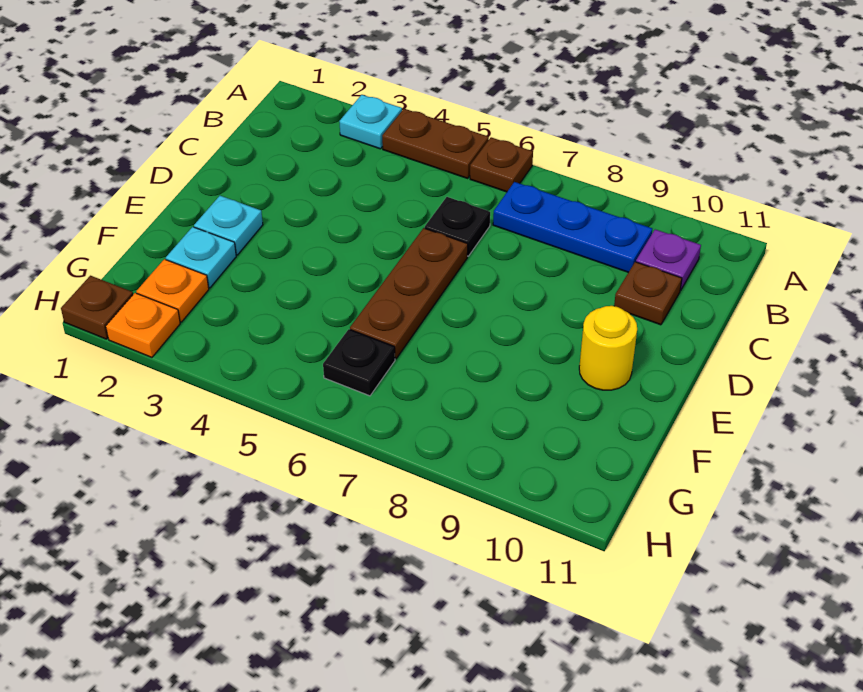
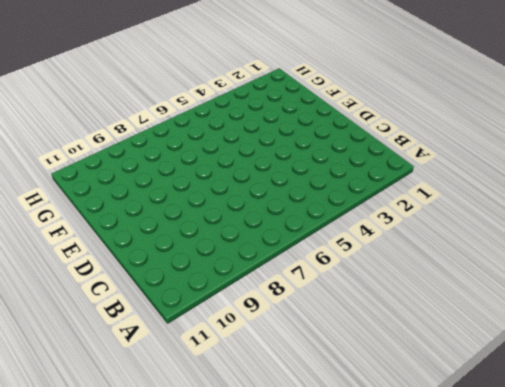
none -> cyan plate A3 level 1
none -> brown plate A4:A5 level 1
none -> brown plate A6 level 1

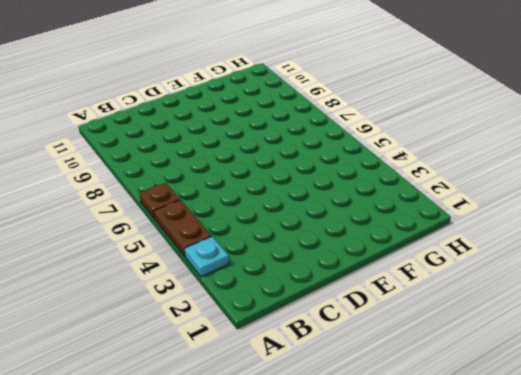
none -> blue plate B7:B9 level 1
none -> purple plate B10 level 1
none -> black plate C6 level 1

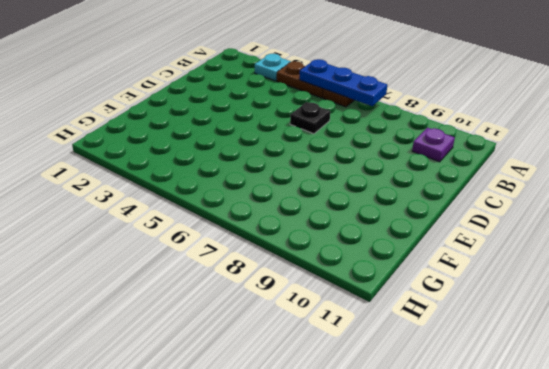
blue plate A5:A7 level 2 -> blue plate B7:B9 level 1
none -> brown plate C10 level 1
none -> brown plate D6:F6 level 1
none -> cyan plate E2 level 1

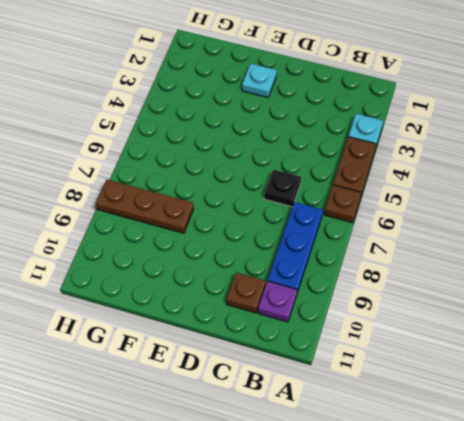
brown plate F8:H8 level 1 -> brown plate D6:F6 level 1
none -> yellow round brick E10 level 1
none -> cyan plate F2 level 1
none -> orange plate G2 level 1

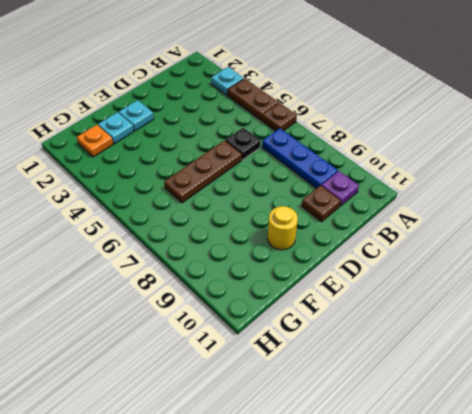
none -> black plate G6 level 1
none -> brown plate H1 level 1
none -> orange plate H2 level 1

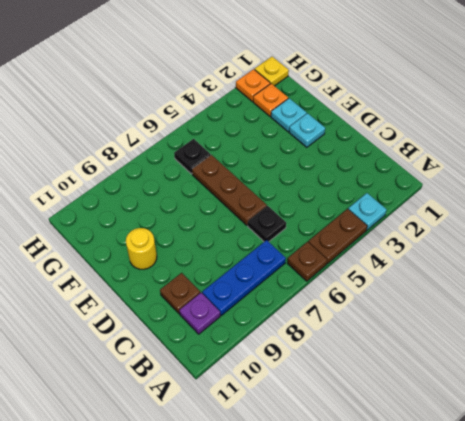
yellow plate H1 level 1 -> brown plate H1 level 1

